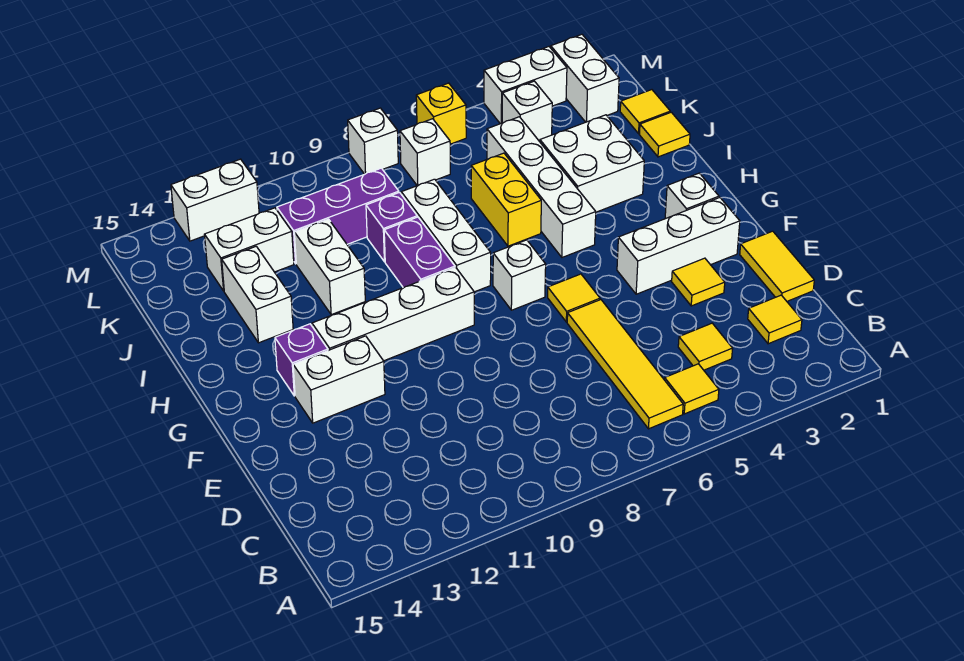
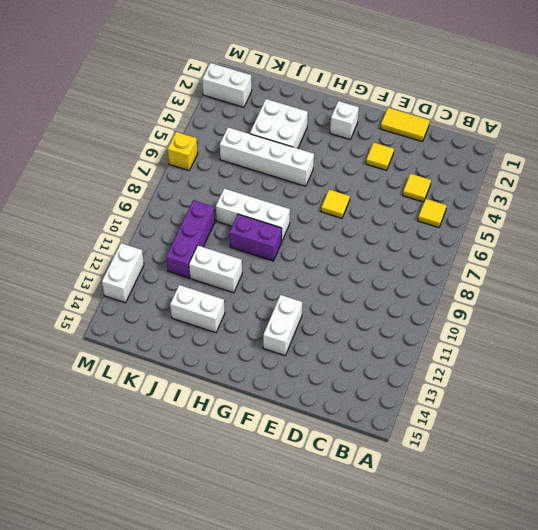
none -> yellow tile B6:E6 level 1
none -> yellow tile C2 level 1
none -> white brick F2:F4 level 1
none -> white brick G7 level 1

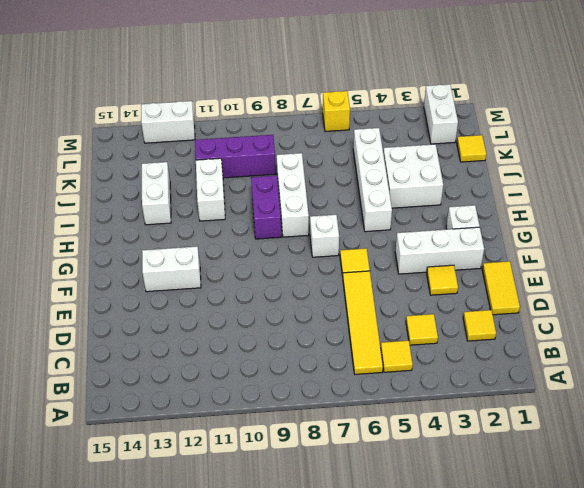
none -> white brick G9:G12 level 1
none -> purple brick G13 level 1
none -> yellow brick I6:J6 level 1
none -> yellow tile J1 level 1

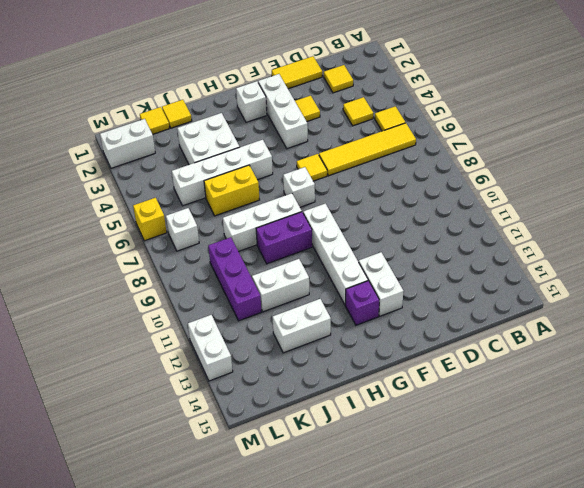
none -> purple brick J9 level 1
none -> white brick K12:K13 level 1
none -> white brick L4 level 1
none -> white brick M3:M4 level 1

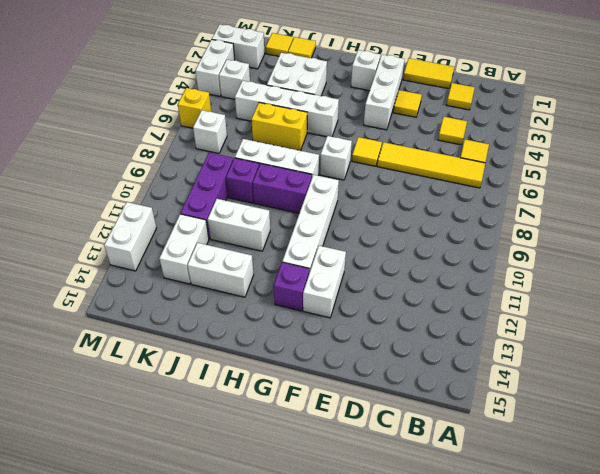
none -> white brick M8 level 1

